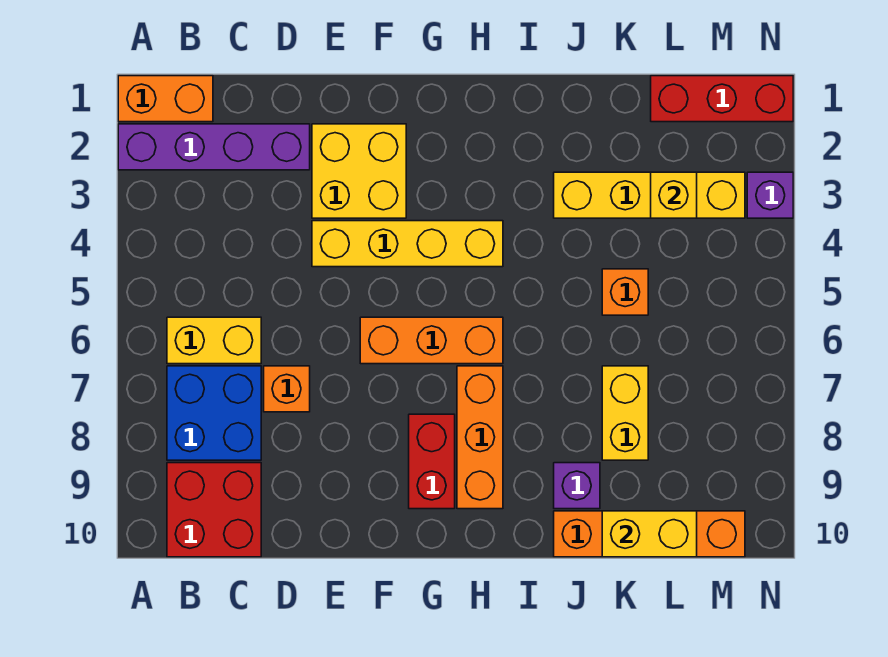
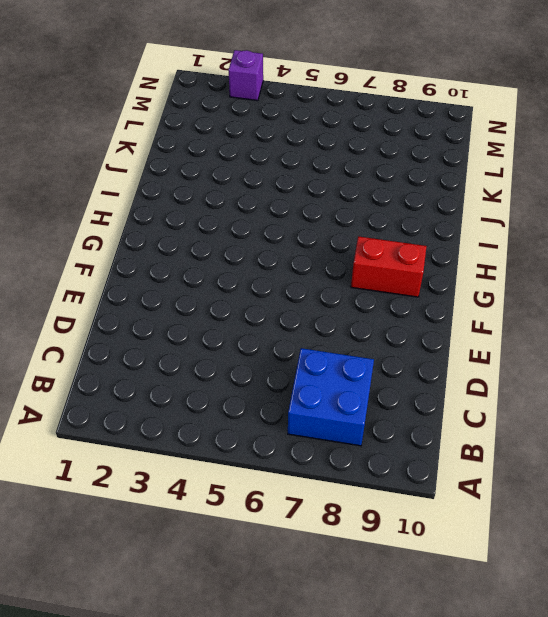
none -> orange brick A1:B1 level 1
none -> purple brick A2:D2 level 1
none -> yellow brick B6:C6 level 1

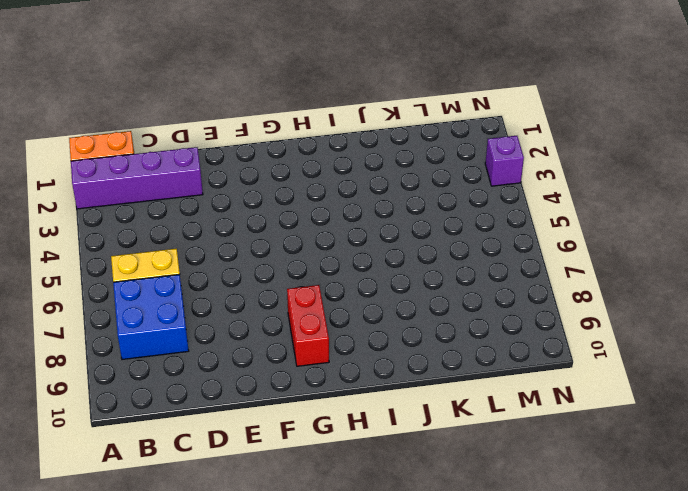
none -> red brick B9:C10 level 1
none -> orange brick D7 level 1
none -> yellow brick E2:F3 level 1

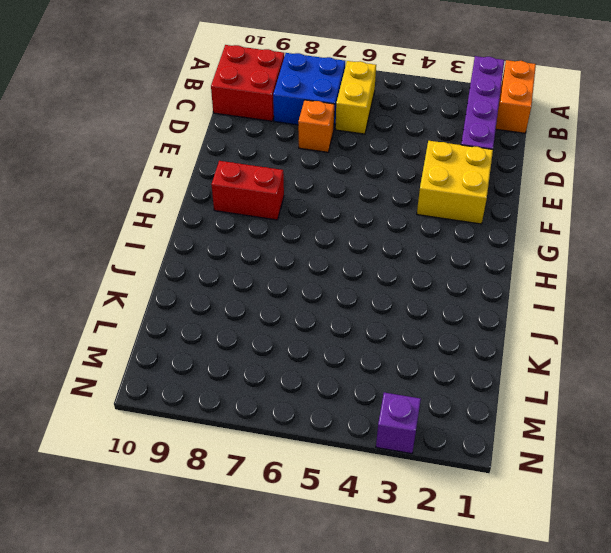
none -> yellow brick E4:H4 level 1
none -> orange brick F6:H6 level 1
none -> orange brick H7:H9 level 1

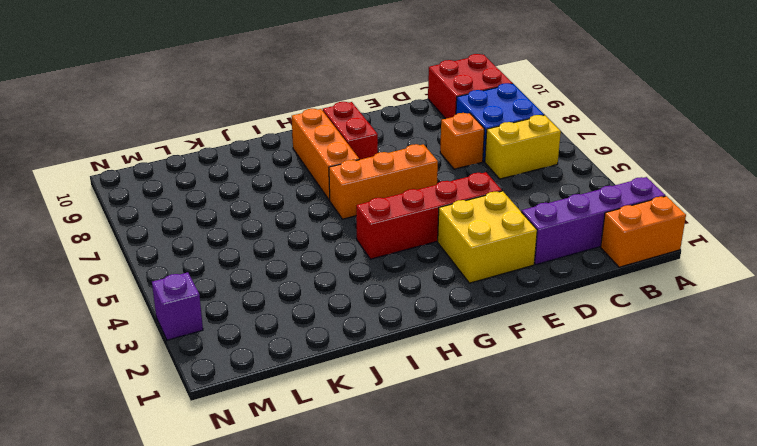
red brick E4:H4 level 1 -> yellow brick E4:H4 level 1
none -> yellow brick J3:M3 level 1
none -> purple brick J9 level 1
none -> orange brick J10:M10 level 1

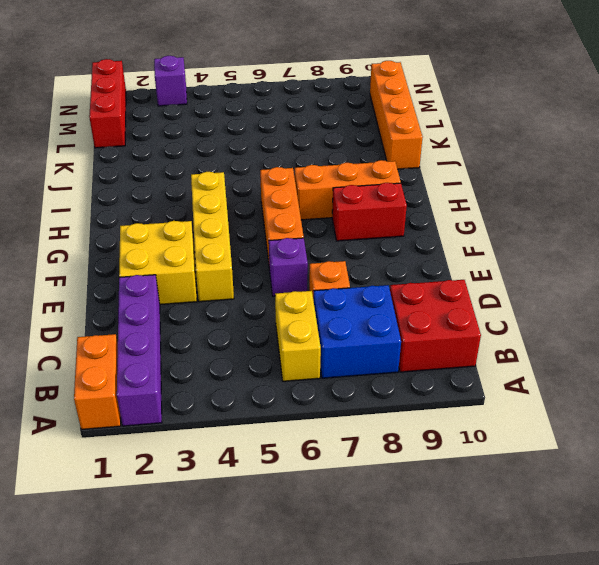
purple brick E6 level 1 -> purple brick J9 level 1
none -> yellow brick J3:M3 level 1
none -> orange brick K5 level 1
none -> yellow brick K7:K8 level 1

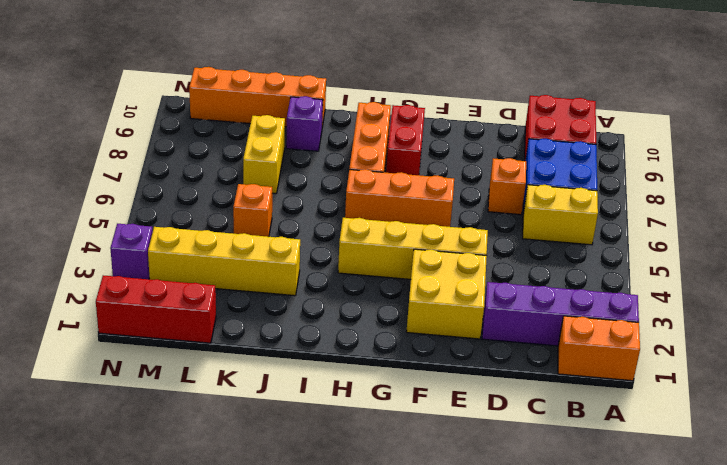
none -> yellow brick K10:L10 level 2
none -> yellow brick L3 level 2

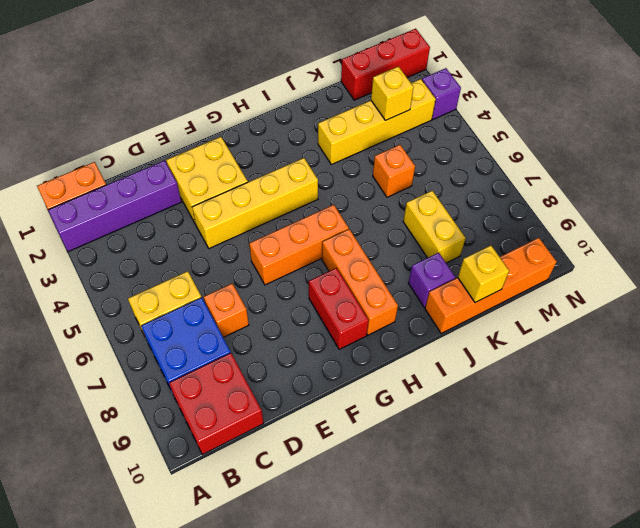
yellow brick K10 level 2 -> yellow brick K10:L10 level 2

